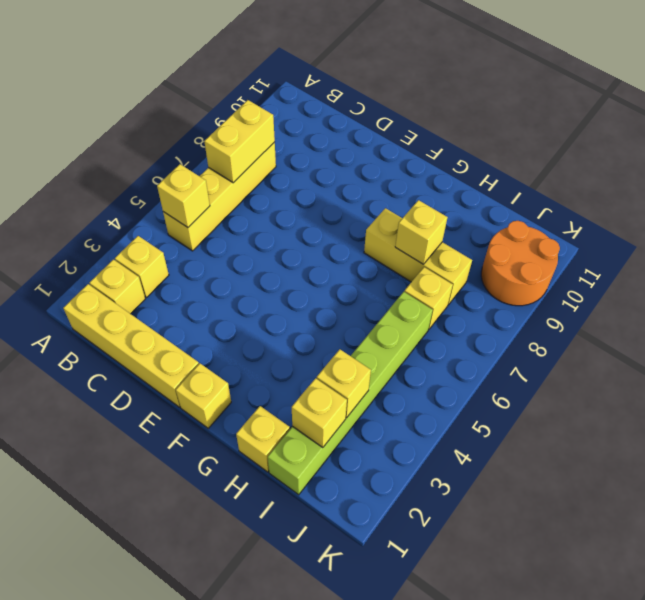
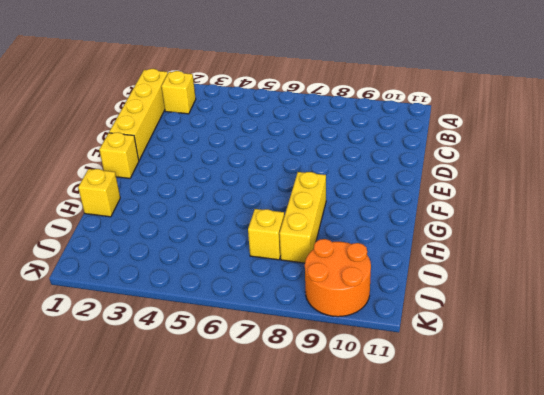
none -> yellow brick B3 level 1
none -> yellow brick B5:B8 level 1
none -> lime brick I1:I6 level 1

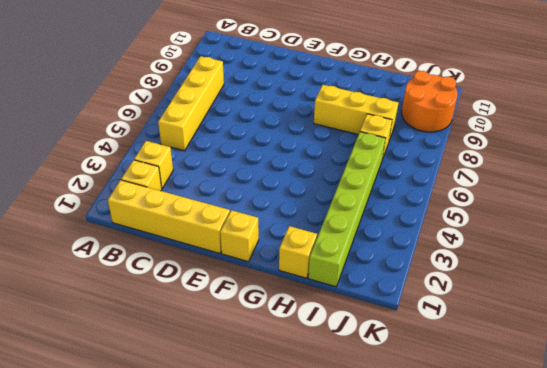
none -> yellow brick B5 level 2
none -> yellow brick B7:B8 level 2
none -> yellow brick H8 level 2

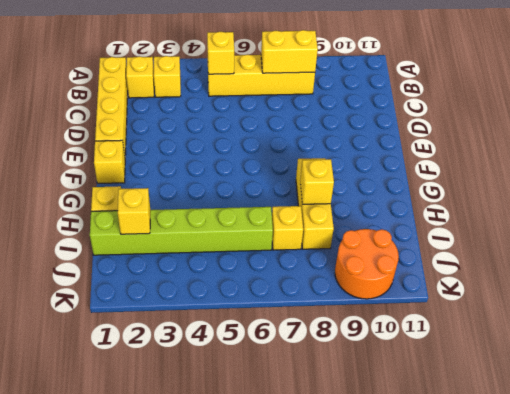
none -> yellow brick I3 level 2

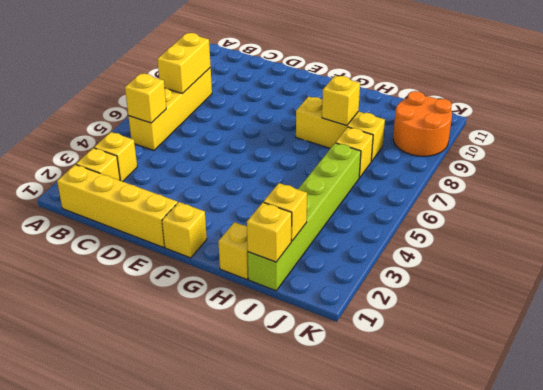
yellow brick I1 level 2 -> yellow brick I3 level 2

